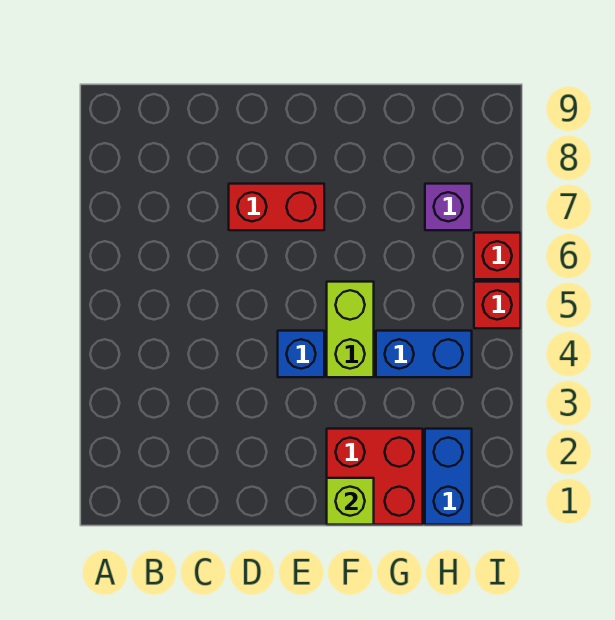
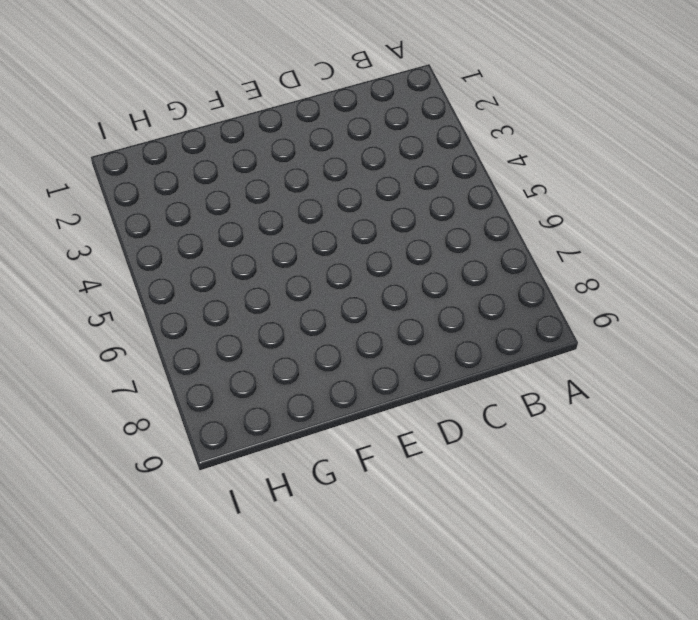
none -> red brick D7:E7 level 1
none -> blue brick E4 level 1

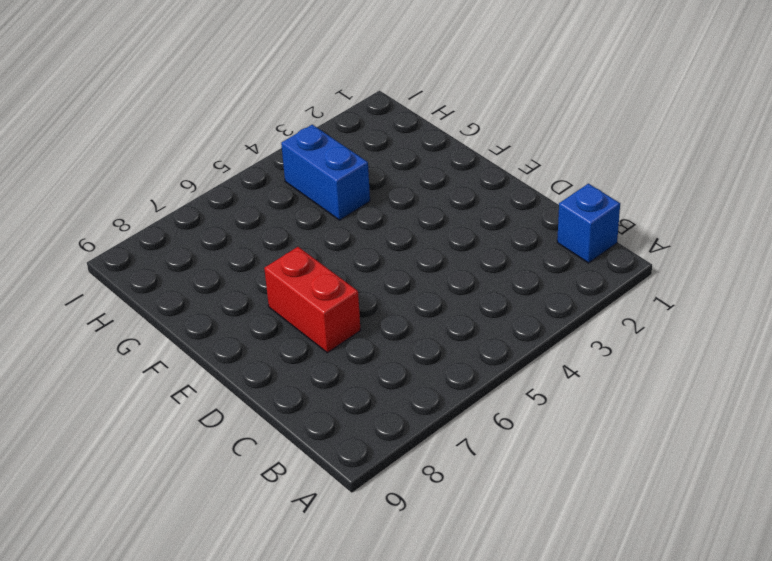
blue brick B1 level 1 -> blue brick E4 level 1
none -> red brick F1:G2 level 1
none -> lime brick F4:F5 level 1

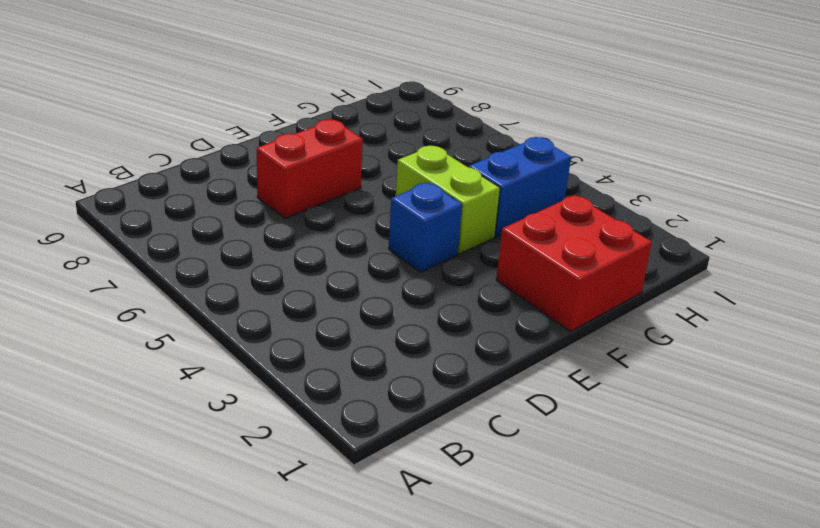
none -> blue brick H1:H2 level 1
none -> purple brick H7 level 1

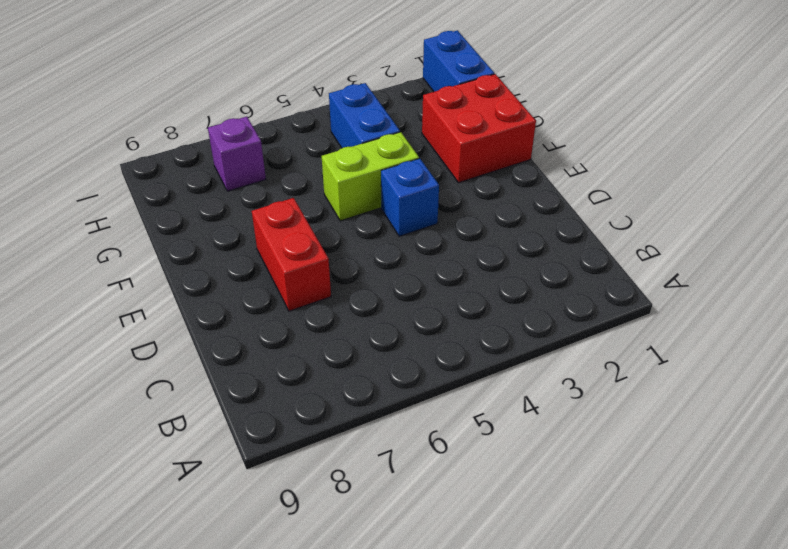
blue brick H1:I1 level 1 -> blue brick H1:H2 level 1
none -> red brick I5 level 1
none -> red brick I6 level 1

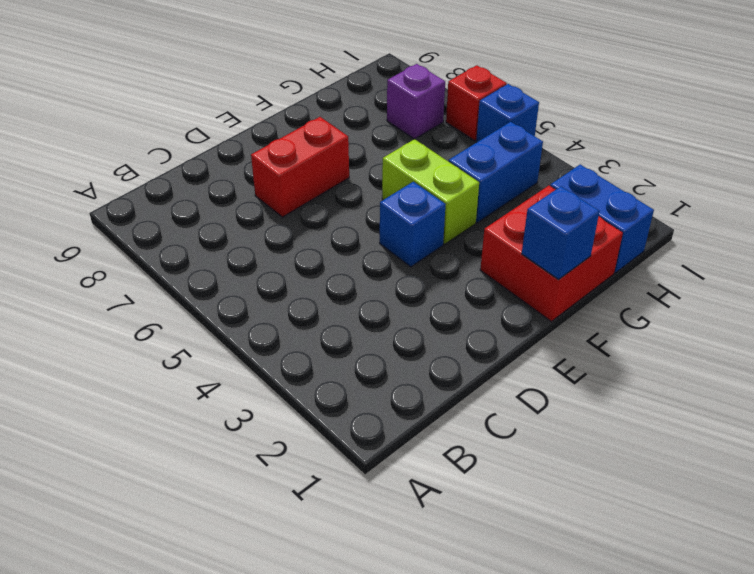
blue brick F1 level 2 -> lime brick F1 level 2
blue brick I5 level 1 -> red brick I5 level 1

